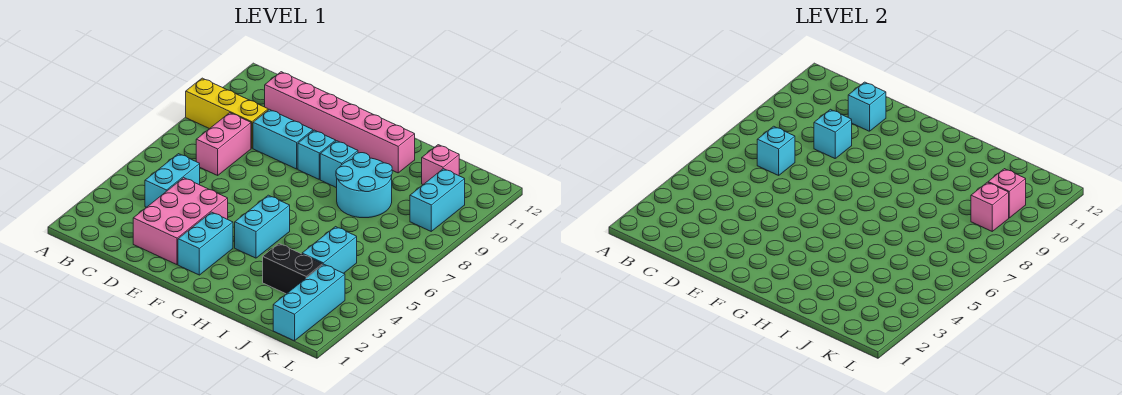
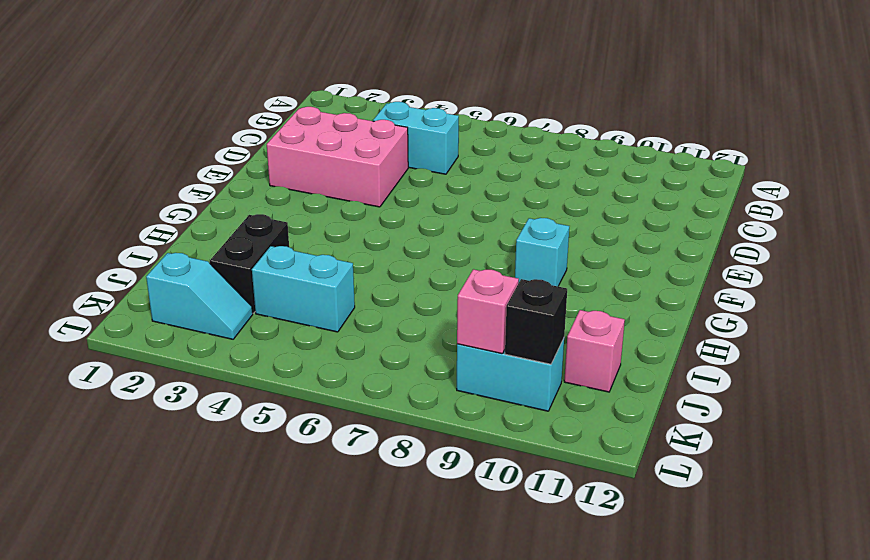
cyan slope K2:K3 level 1 top 2 -> cyan brick K1:K3 level 1
black brick K10 level 2 -> pink brick K10 level 2
none -> yellow brick A9:C9 level 1
none -> pink brick C7:C8 level 1
none -> pink brick C11:H11 level 1

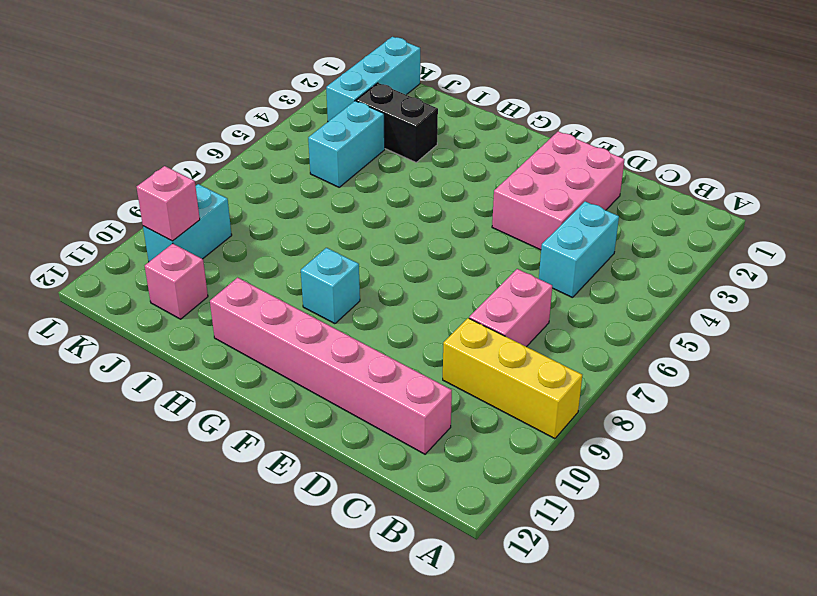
none -> cyan brick D9:E9 level 1
none -> cyan brick F2:F3 level 1
none -> cyan brick F9 level 1

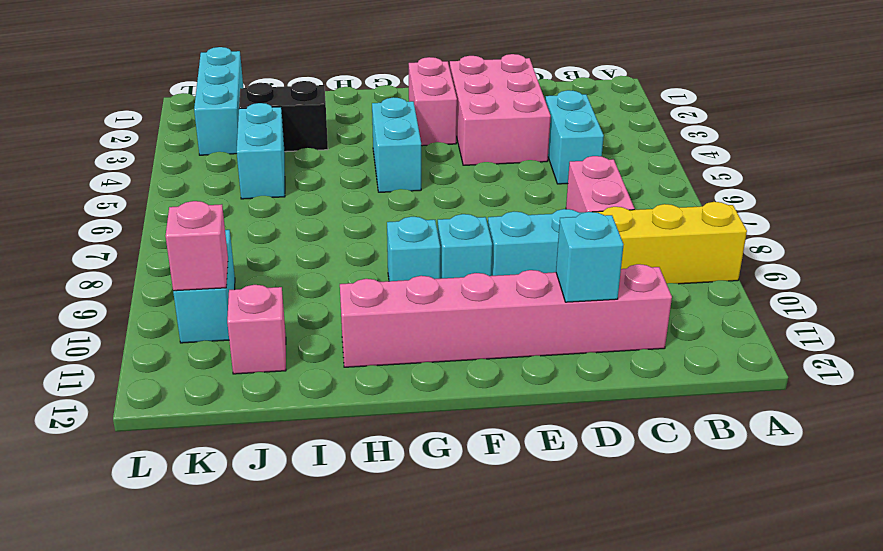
pink brick F2:F3 level 1 -> cyan brick F2:F3 level 1
none -> cyan round brick H8:I9 level 1
none -> cyan brick C7 level 2
none -> cyan brick D9 level 2

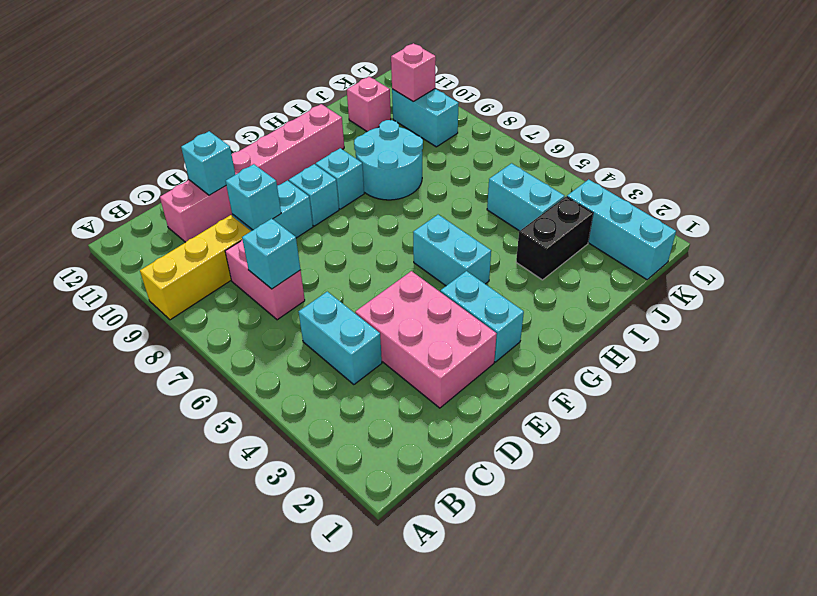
none -> pink brick K9 level 2

